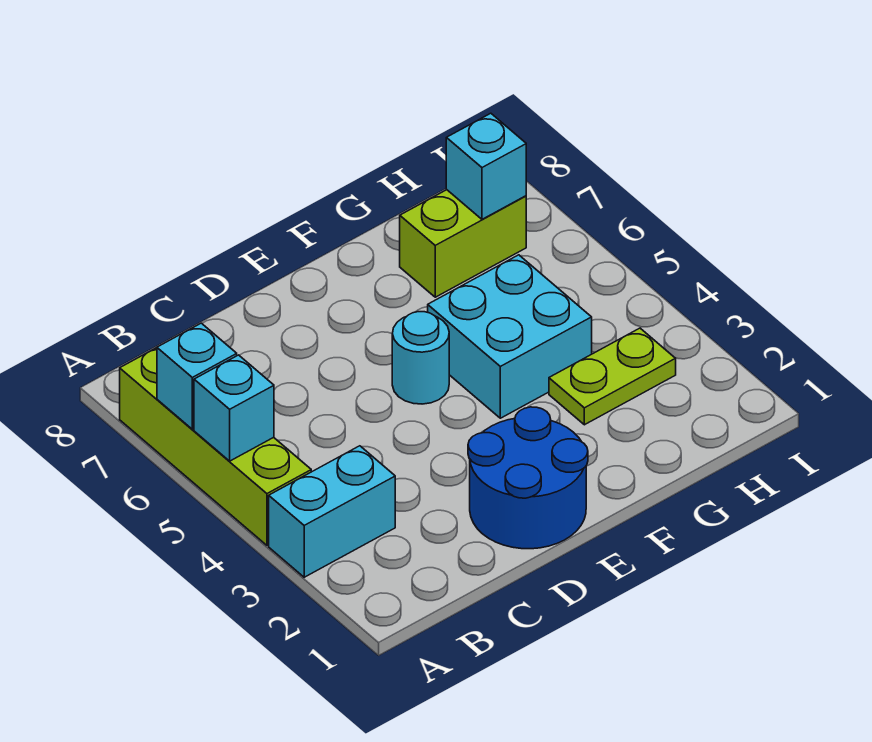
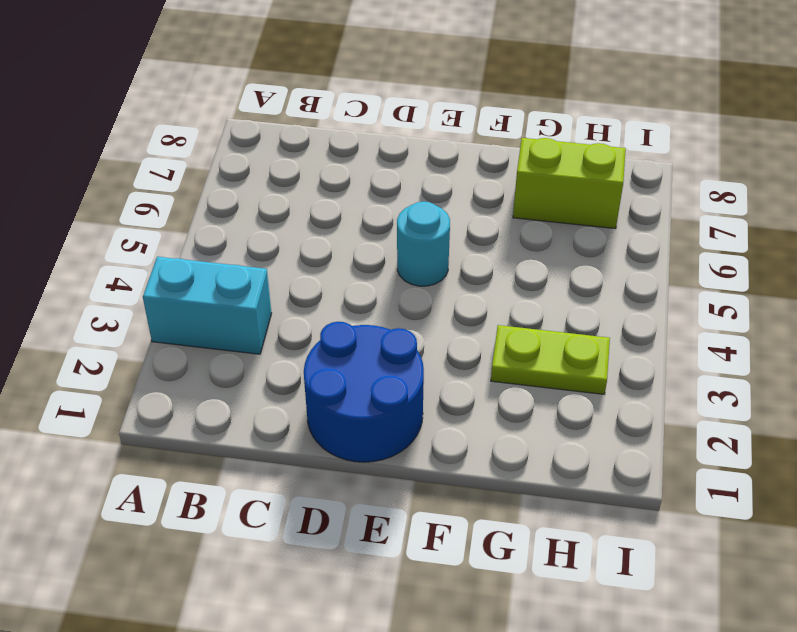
none -> lime brick A4:A7 level 1
none -> cyan brick F4:G5 level 1

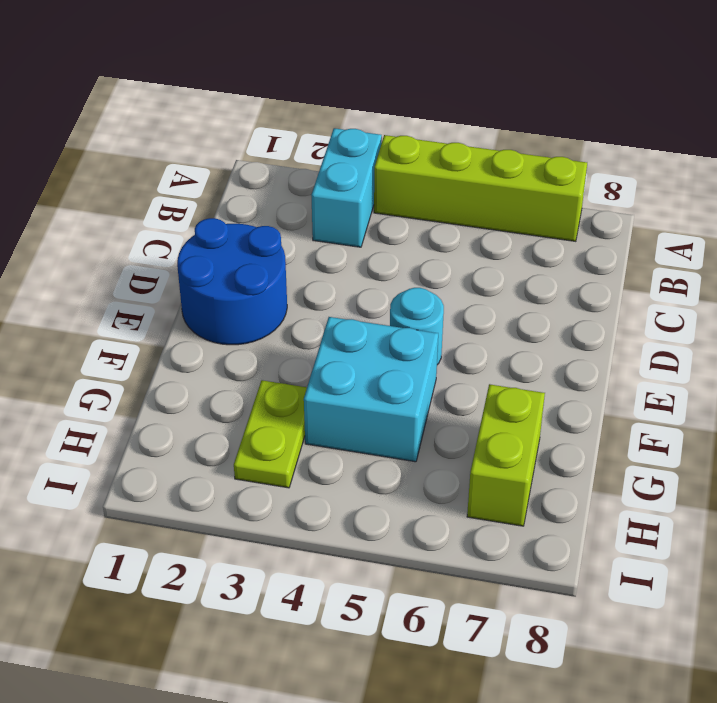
none -> cyan brick A5 level 2
none -> cyan brick A6 level 2

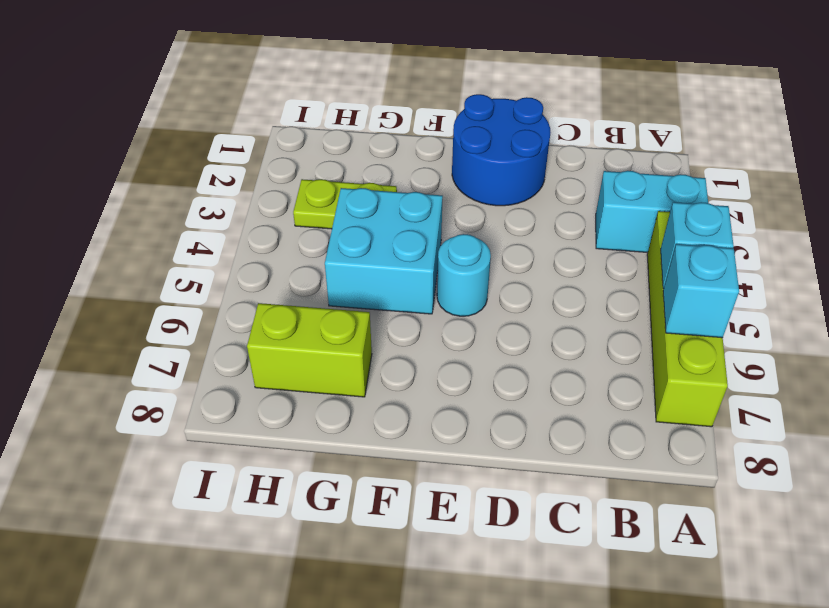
none -> cyan brick H7 level 2

